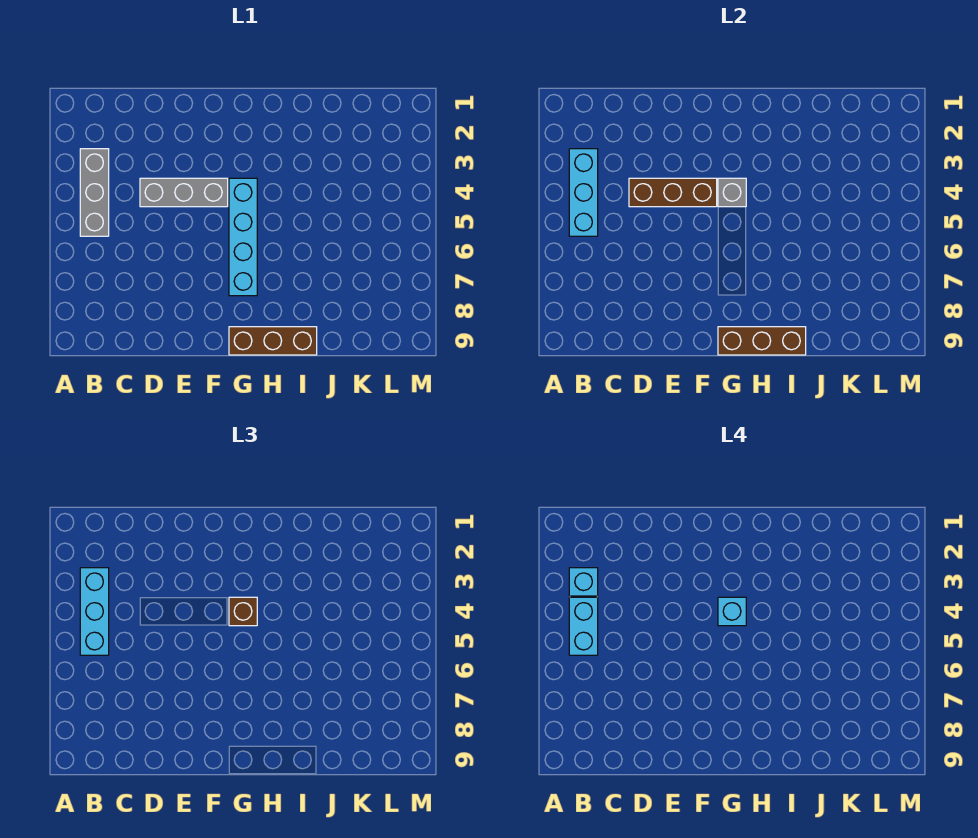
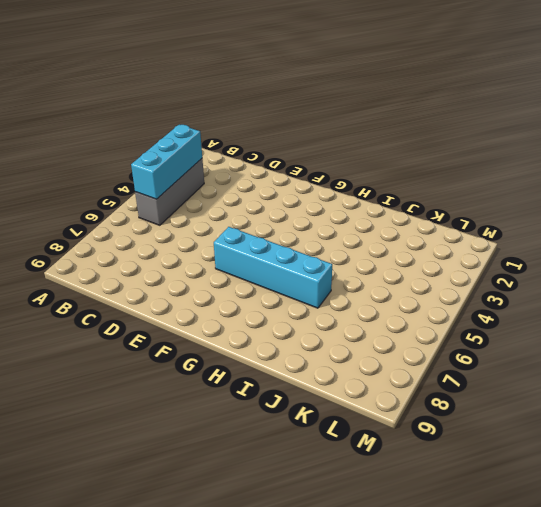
cyan brick F6:I6 level 1 -> cyan brick G4:G7 level 1
none -> grey brick D4:F4 level 1
none -> brown brick G9:I9 level 1
none -> brown brick D4:F4 level 2

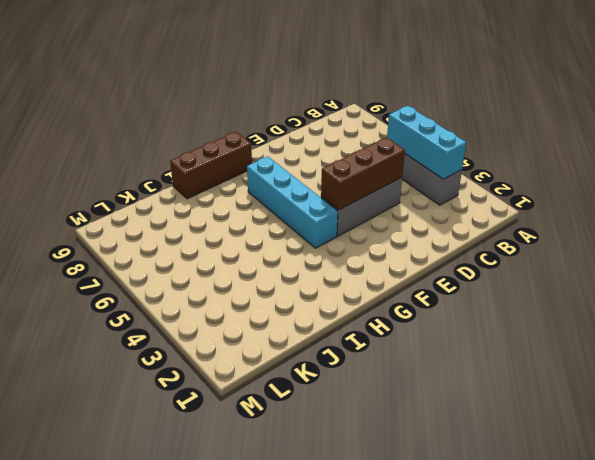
none -> grey brick G4 level 2
none -> brown brick G9:I9 level 2
none -> cyan brick B3:B5 level 3

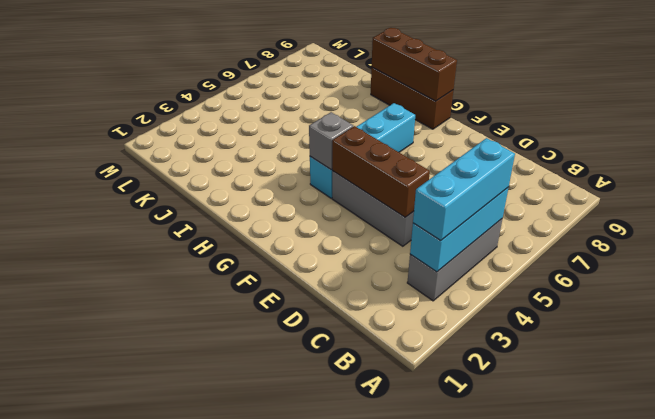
none -> brown brick G4 level 3
none -> cyan brick B3 level 4
none -> cyan brick B4:B5 level 4

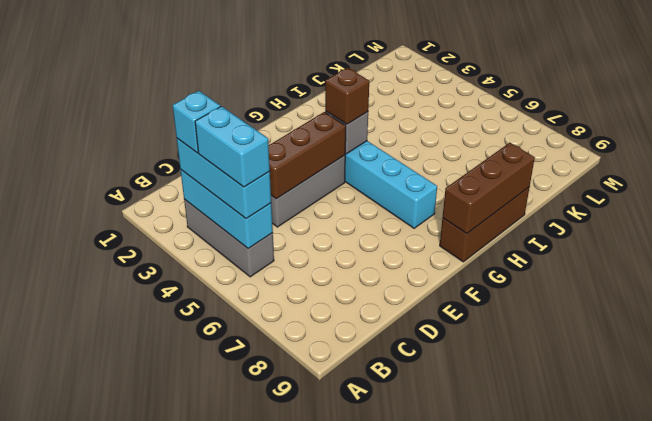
none -> cyan brick G4 level 4

